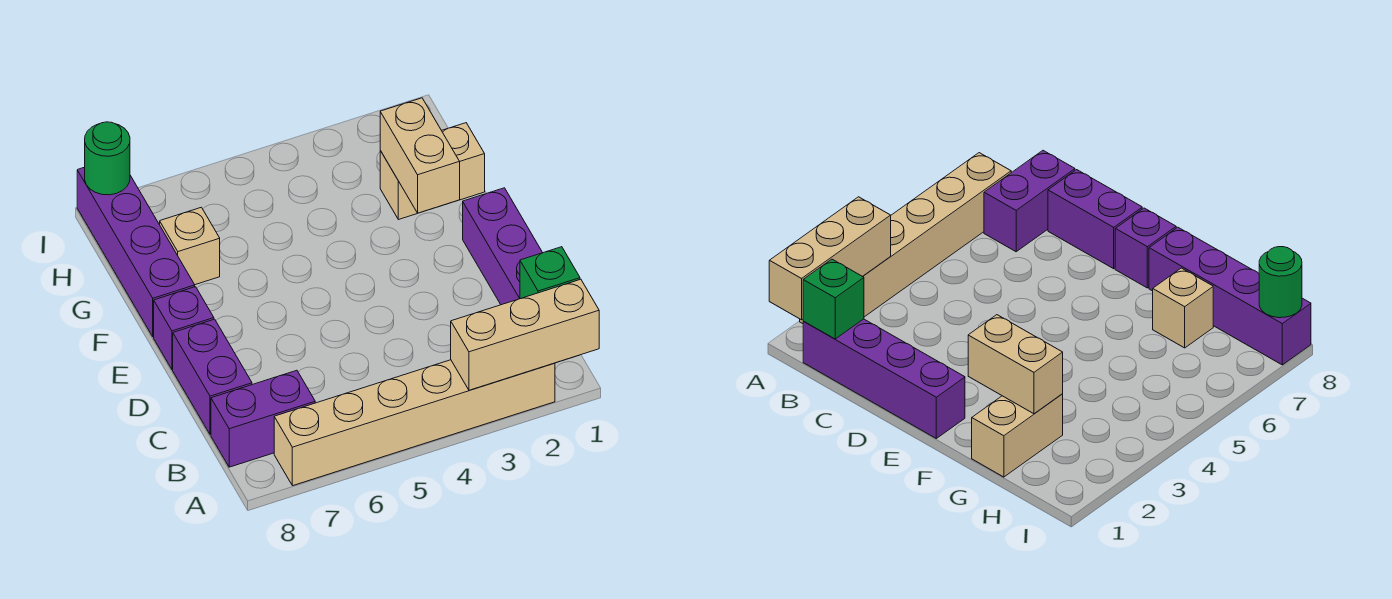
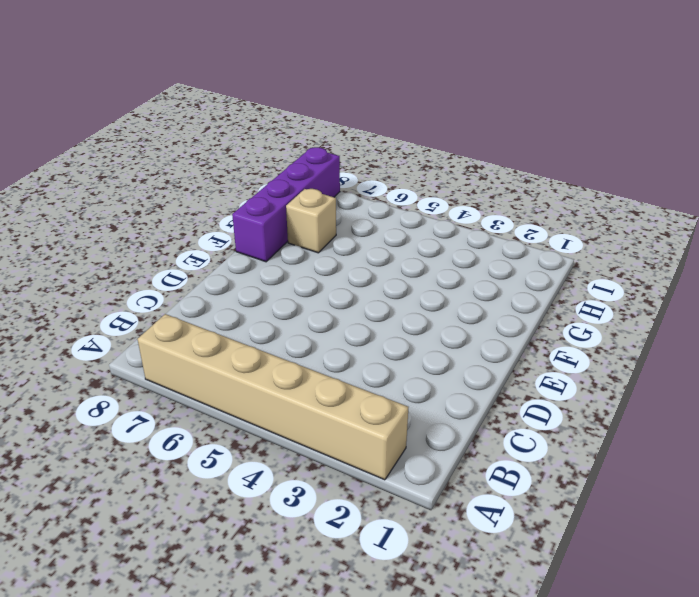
none -> purple brick B1:E1 level 1
none -> purple brick B7:B8 level 1
none -> purple brick C8:D8 level 1

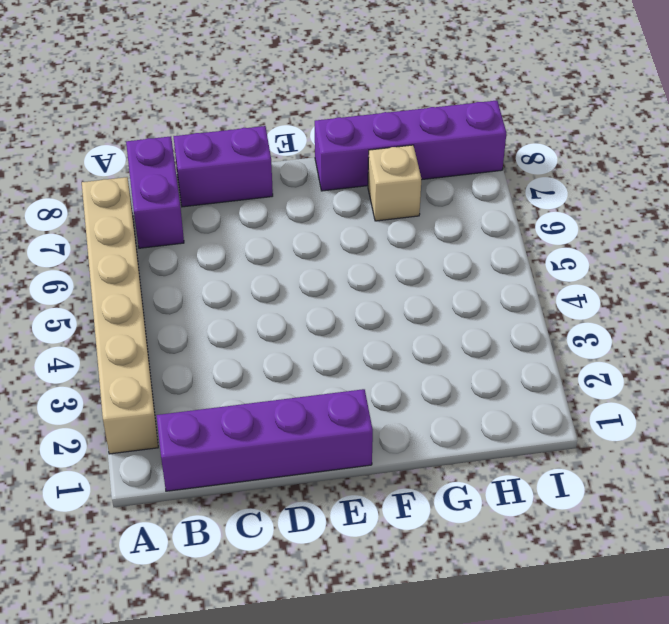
none -> purple brick E8 level 1
none -> tan brick G1:G2 level 1
none -> tan brick A1:A3 level 2

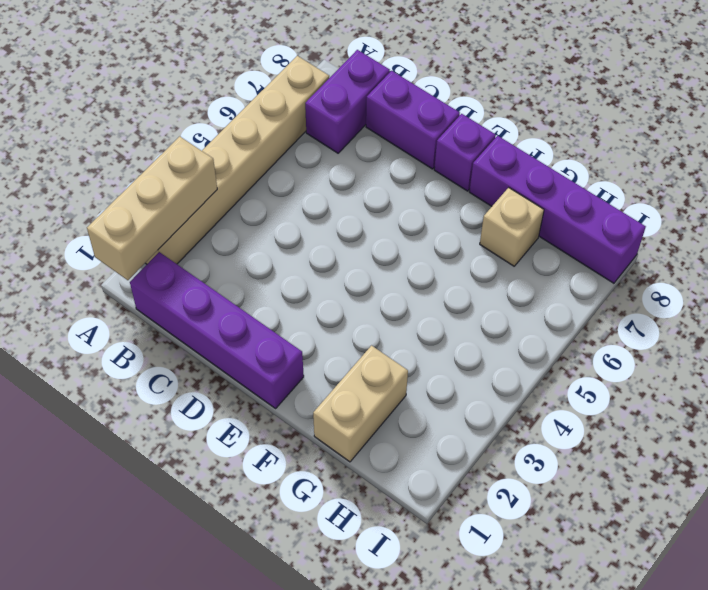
none -> green brick B1 level 2
none -> tan brick F2:G2 level 2
none -> green round brick I8 level 2

